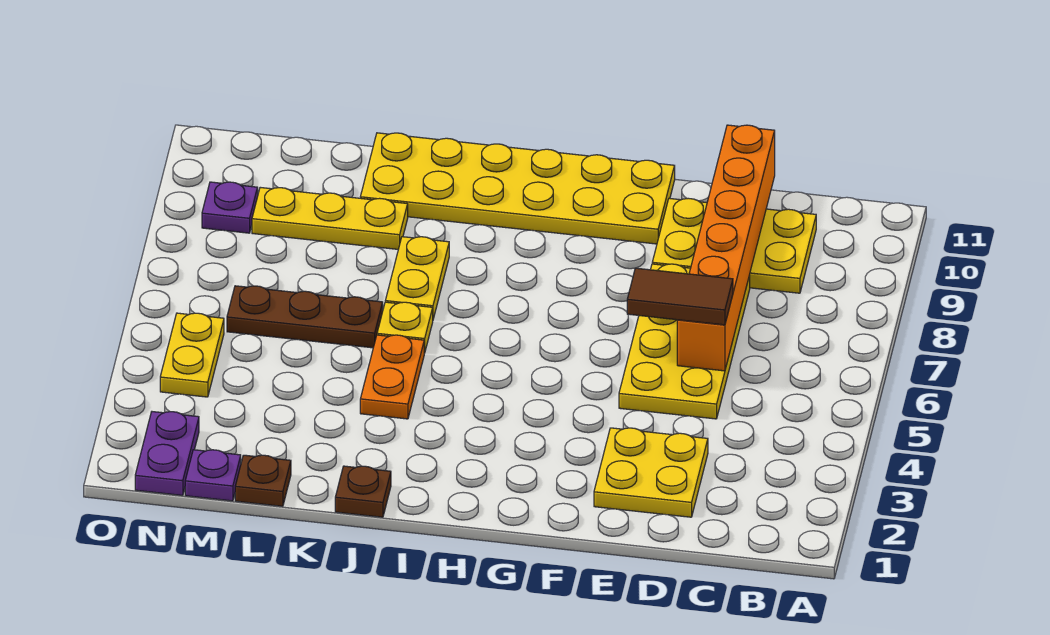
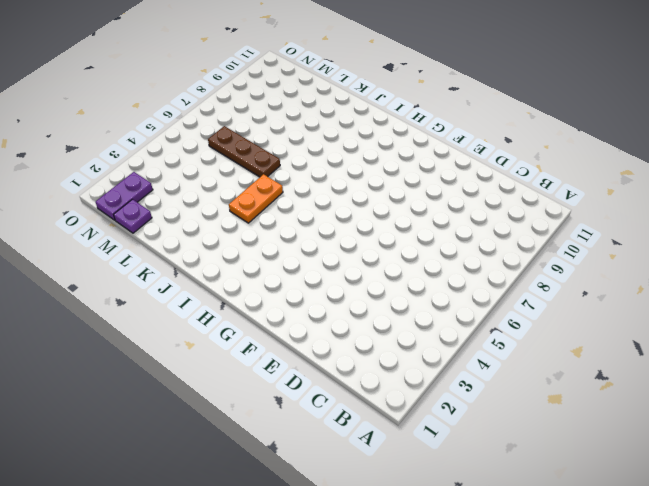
none -> yellow plate C9:E10 level 1
none -> yellow plate D2:E3 level 1
none -> yellow plate D5:E8 level 1

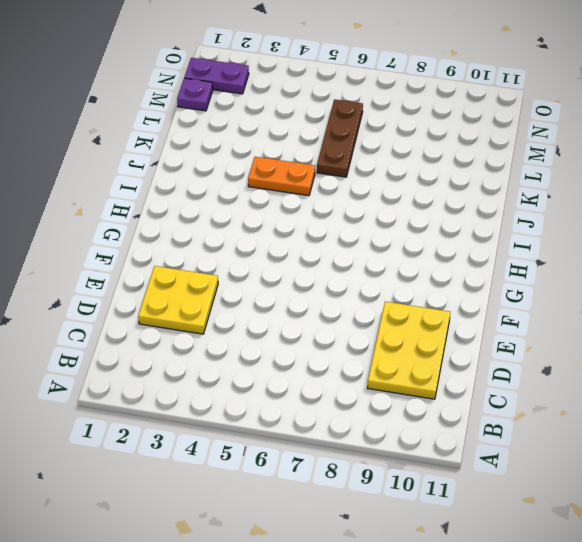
none -> yellow plate D5:E8 level 1
none -> yellow plate F10:K11 level 1
none -> brown plate J1 level 1

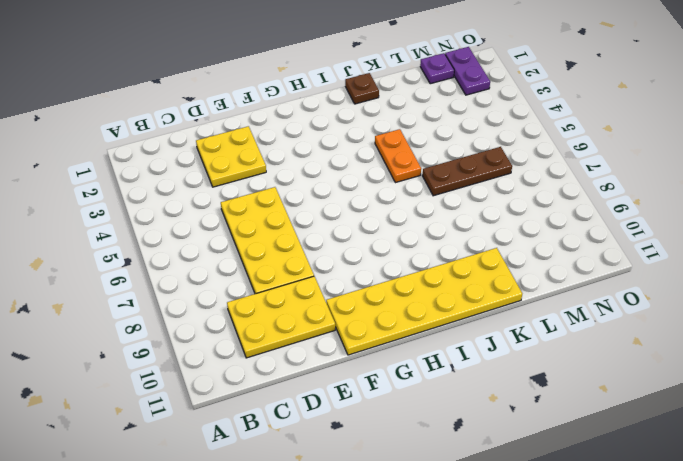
none -> yellow plate J6 level 1
none -> yellow plate J7:J8 level 1
none -> yellow plate K9:M9 level 1

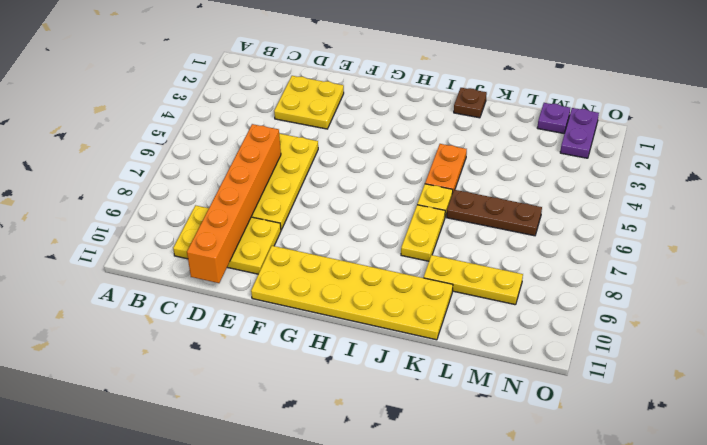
none -> brown plate L1 level 1
none -> yellow plate N4:N5 level 1
none -> purple plate N9 level 1

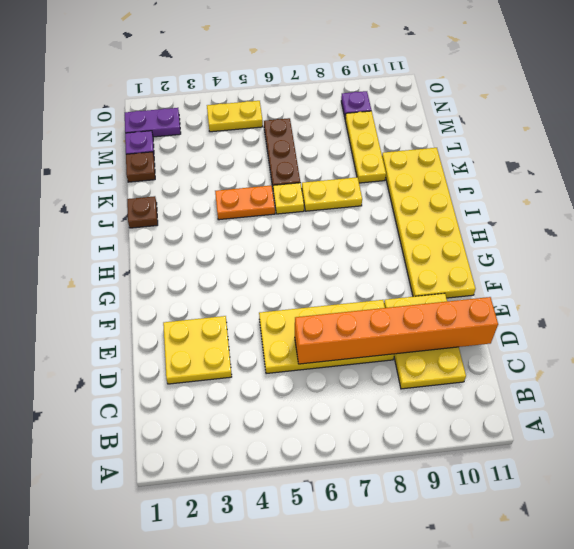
none -> brown tile D6:E6 level 3

